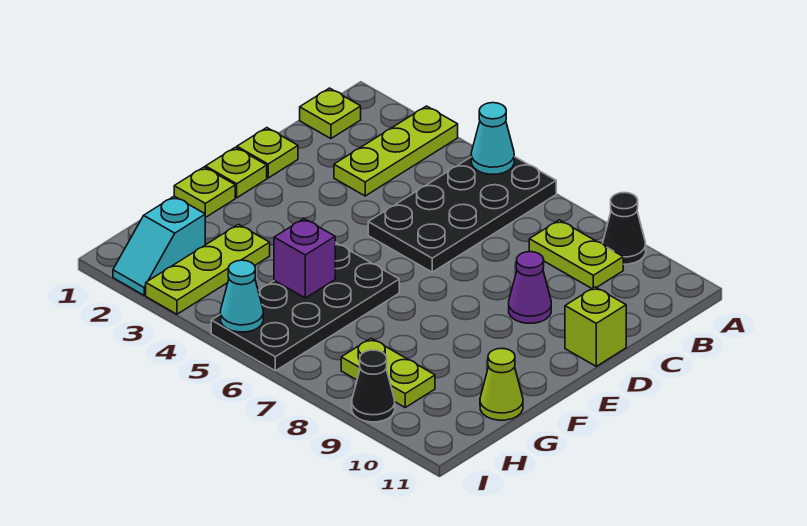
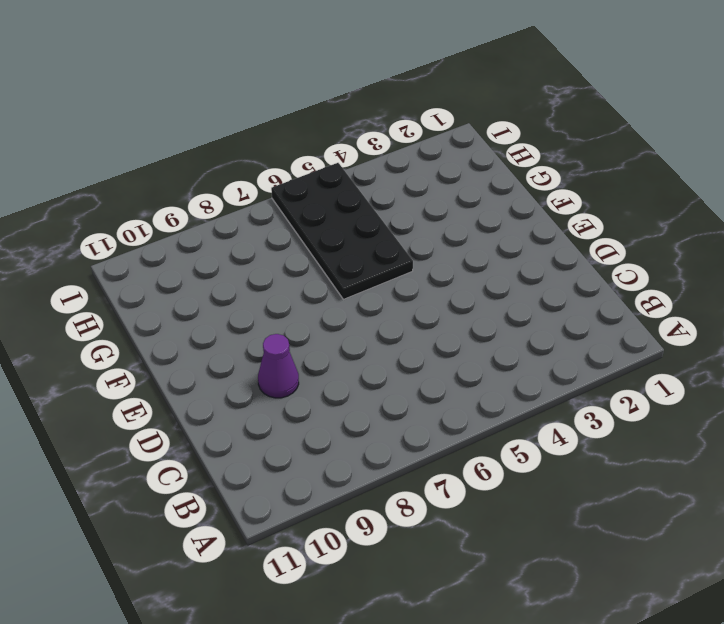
none -> lime plate A3:C3 level 1
none -> black plate A5:D6 level 1
none -> black cone A9 level 1

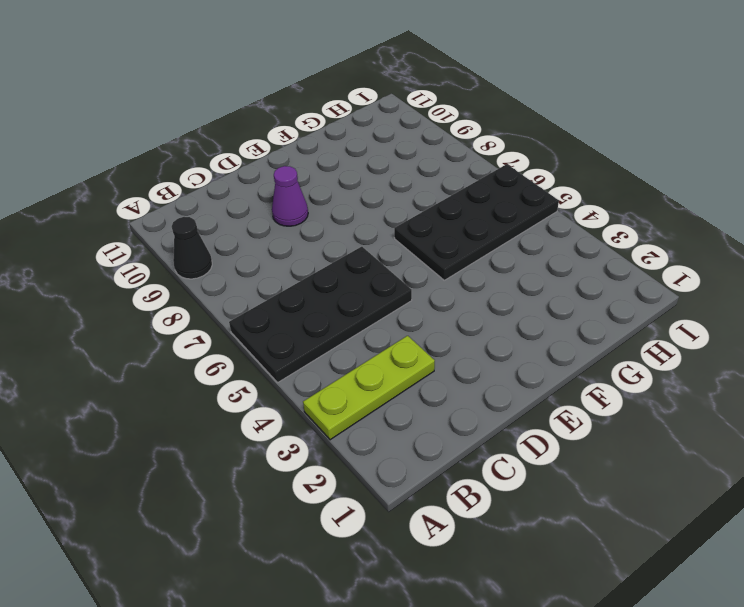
none -> lime plate B1 level 1
none -> lime plate B8:B9 level 1
none -> lime plate D1 level 1

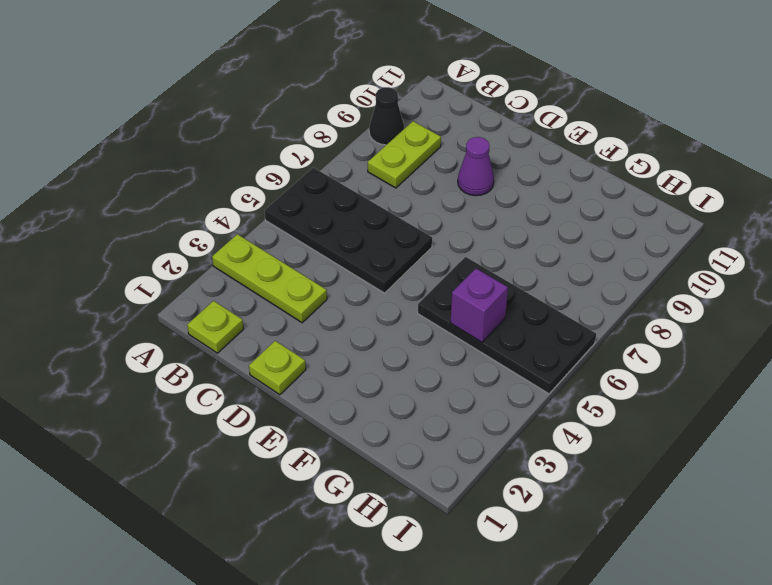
none -> lime brick D11 level 1
none -> lime plate E1 level 1
none -> lime plate F1 level 1

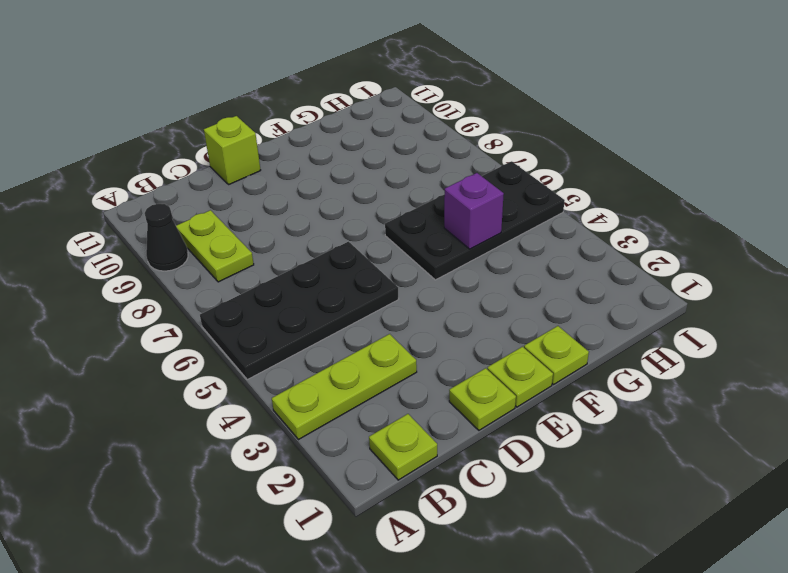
none -> purple cone D9 level 1
none -> lime plate G3:I3 level 1
none -> lime cone G11 level 1

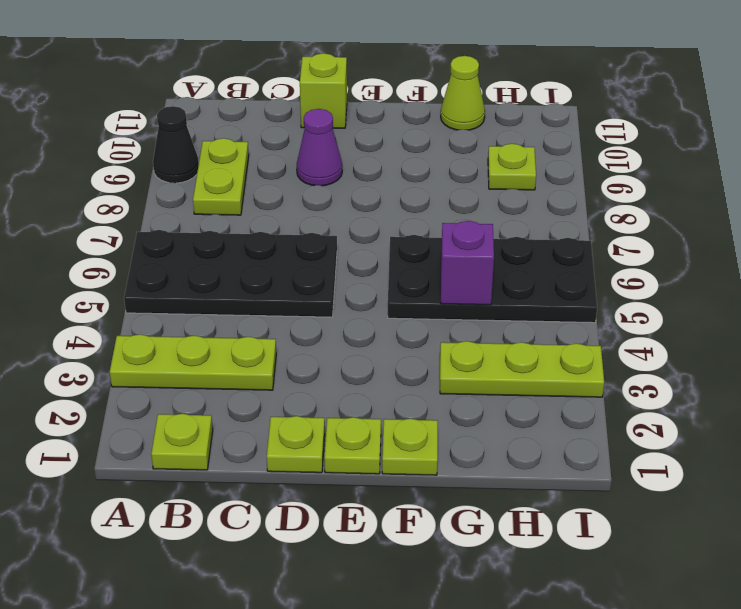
lime plate H9 level 1 -> lime plate H8:H9 level 1
none -> cyan slope H2:I2 level 1 top H
none -> black cone I9 level 1
none -> cyan cone A5 level 2

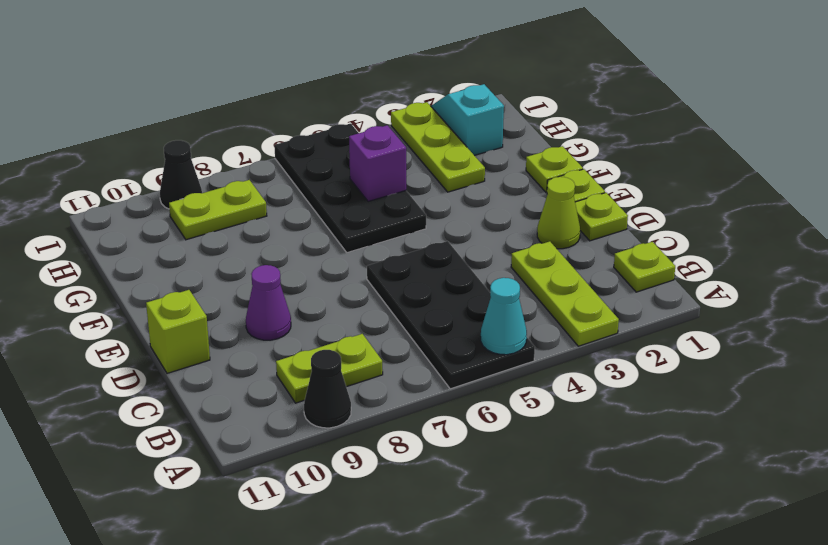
lime cone D2 level 1 -> lime cone G11 level 1
none -> cyan cone I5 level 2

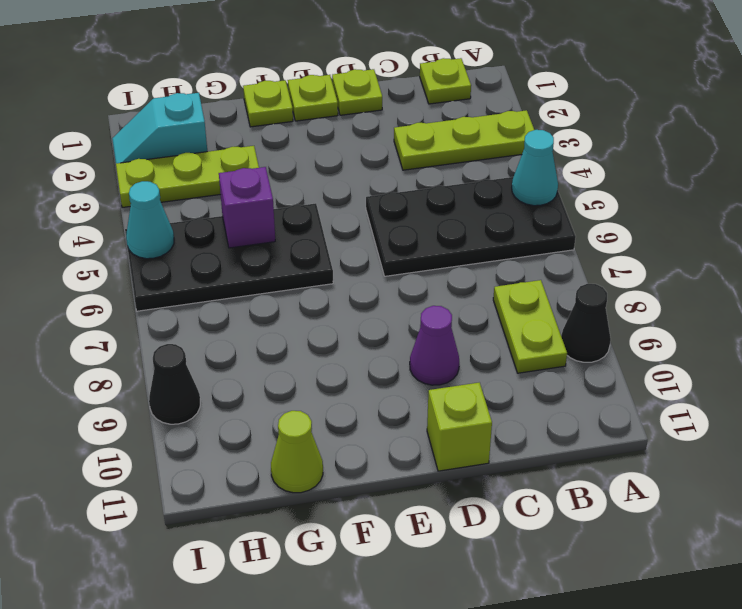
none -> lime plate H8:H9 level 1

